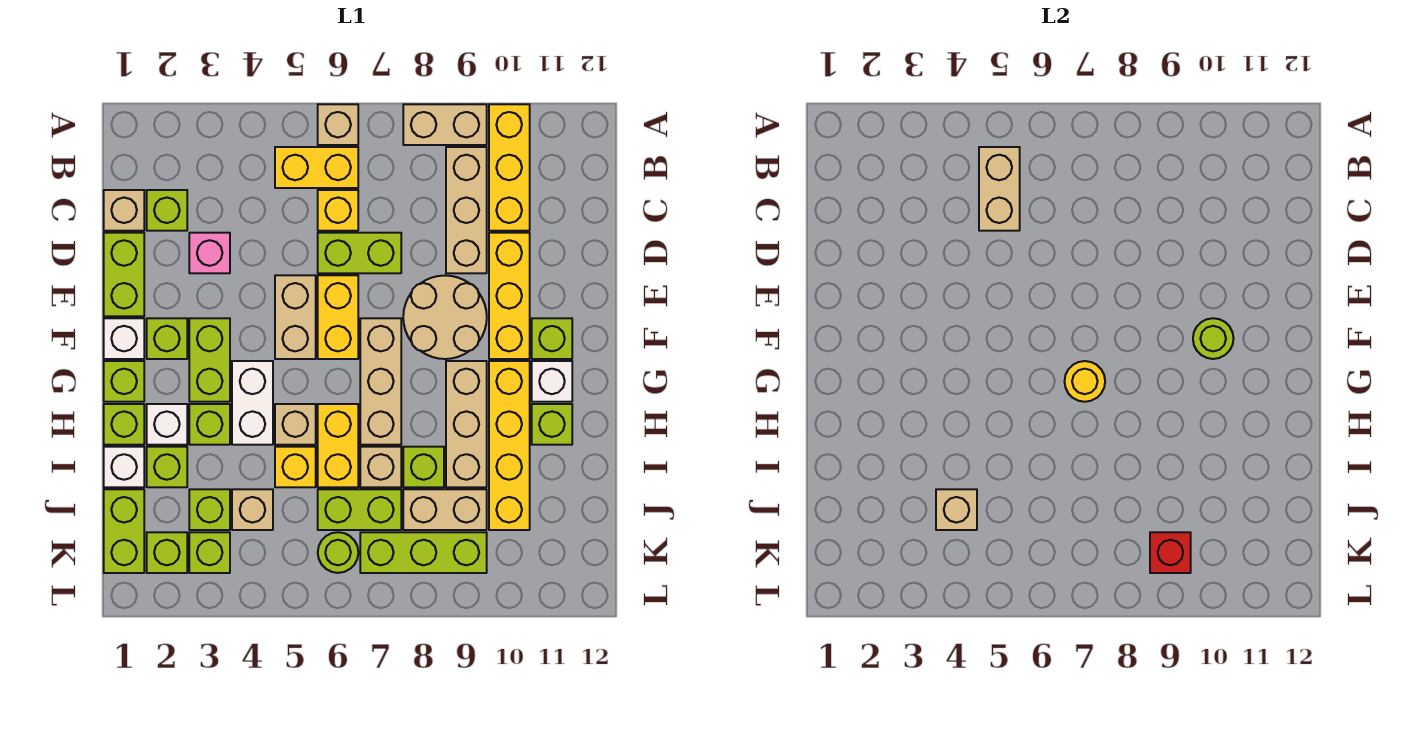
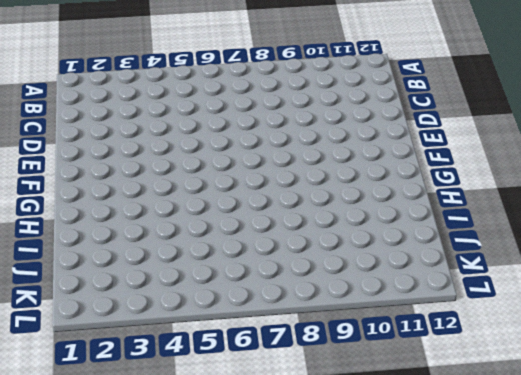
none -> tan brick A6 level 1
none -> tan brick A8:A9 level 1
none -> yellow brick A10:C10 level 1
none -> yellow brick B5:B6 level 1

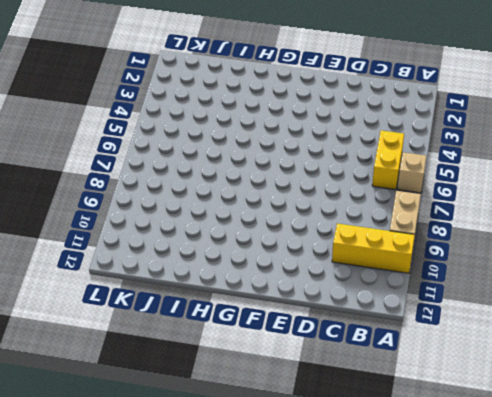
none -> tan brick B9:D9 level 1
none -> tan brick C1 level 1
none -> lime brick C2 level 1
none -> yellow brick C6 level 1

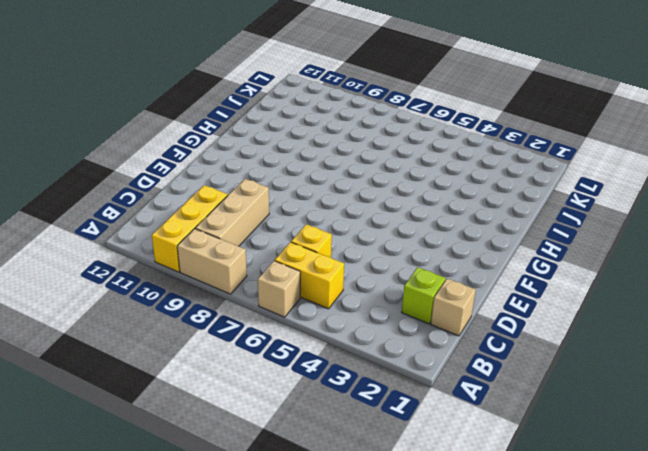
none -> lime brick D1:E1 level 1
none -> pink brick D3 level 1
none -> lime brick D6:D7 level 1
none -> yellow brick D10:F10 level 1

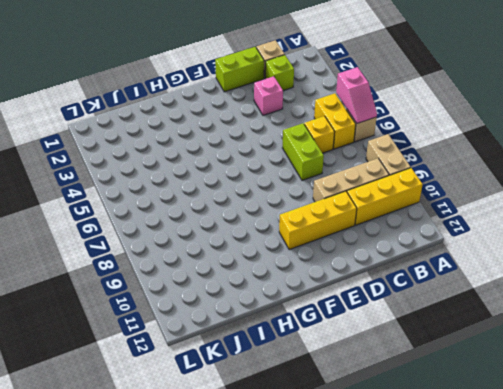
pink slope A5:A6 level 2 top 5 -> none
none -> tan brick E5:F5 level 1
none -> yellow brick E6:F6 level 1
none -> tan round brick E8:F9 level 1
none -> white brick F1 level 1

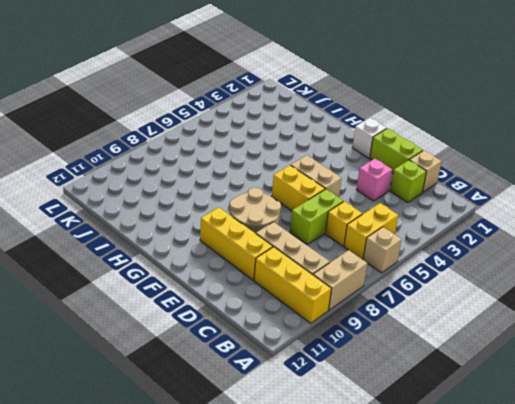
none -> lime brick F2 level 1
none -> lime brick F3:G3 level 1
none -> tan brick F7:H7 level 1
none -> lime brick F11 level 1

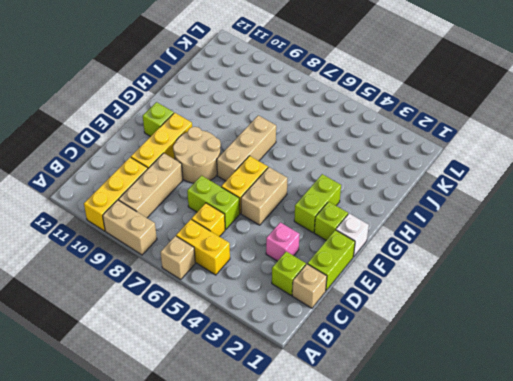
none -> lime brick G1 level 1
none -> white brick G4:H4 level 1
none -> tan brick G9:I9 level 1
none -> yellow brick G10:J10 level 1

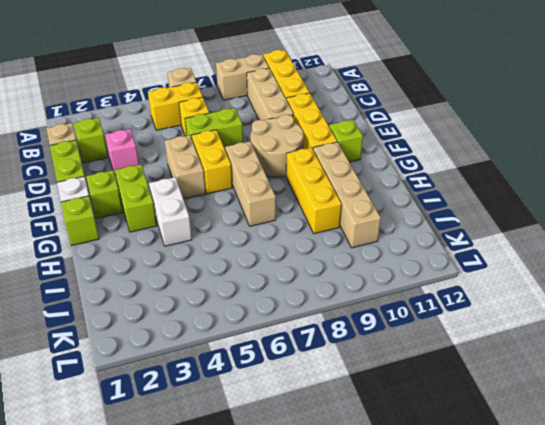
yellow brick G9:I9 level 1 -> tan brick G9:I9 level 1
tan brick G10:J10 level 1 -> yellow brick G10:J10 level 1
none -> white brick G11 level 1
none -> lime brick H1 level 1
none -> white brick H2 level 1
none -> lime brick H3 level 1

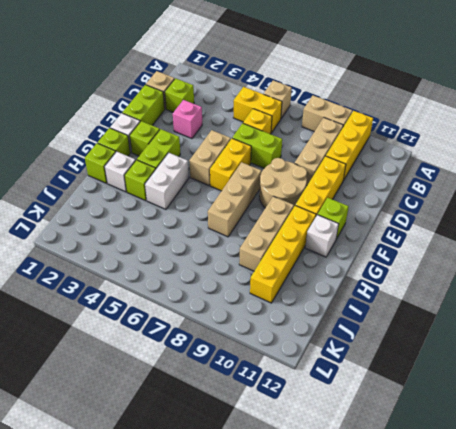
none -> tan brick H5 level 1
none -> yellow brick H6:I6 level 1
none -> lime brick H11 level 1
none -> white brick I1 level 1

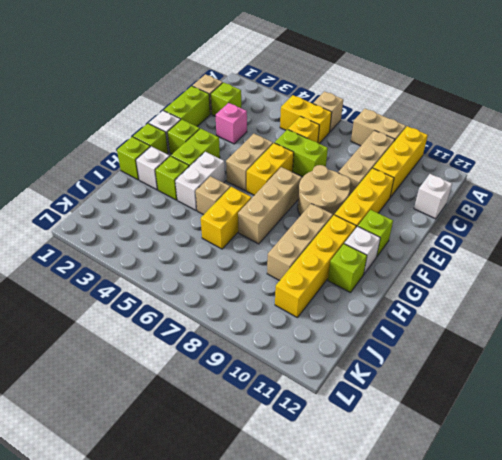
white brick C12 level 1 -> white brick I1 level 1
none -> lime brick I2 level 1
none -> yellow brick I5 level 1
none -> tan brick I7 level 1
none -> lime brick I8 level 1

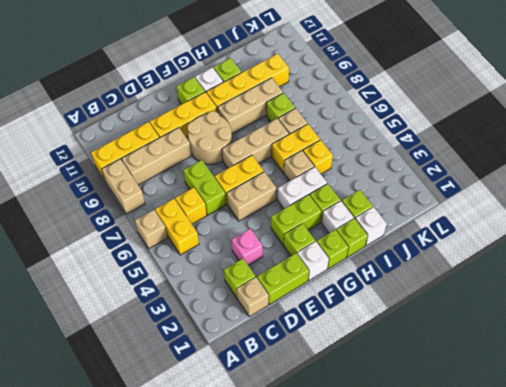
none -> lime brick J1:K1 level 1
none -> lime brick J3 level 1
none -> tan brick J4 level 1
none -> lime brick J6:J7 level 1

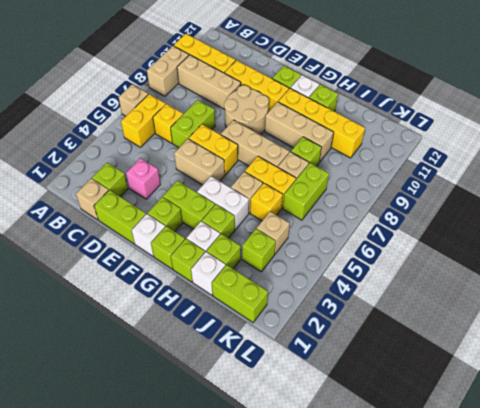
none -> tan brick J8:J9 level 1
none -> lime brick K2 level 1
none -> lime brick K3 level 1
none -> lime round brick K6 level 1

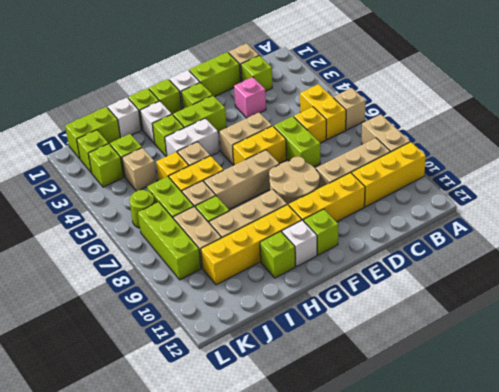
none -> lime brick I2 level 1
none -> tan brick B5:C5 level 2
none -> lime round brick F10 level 2
none -> yellow round brick G7 level 2

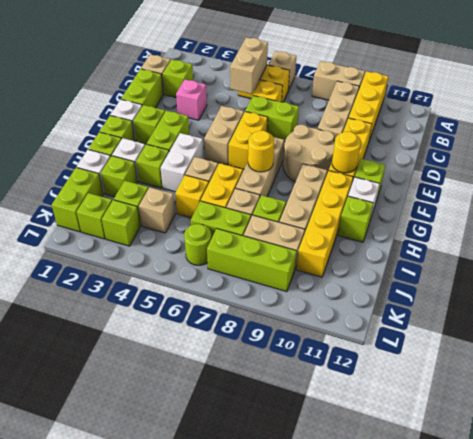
yellow round brick F10 level 2 -> lime round brick F10 level 2
none -> tan brick J4 level 2
none -> red brick K9 level 2

